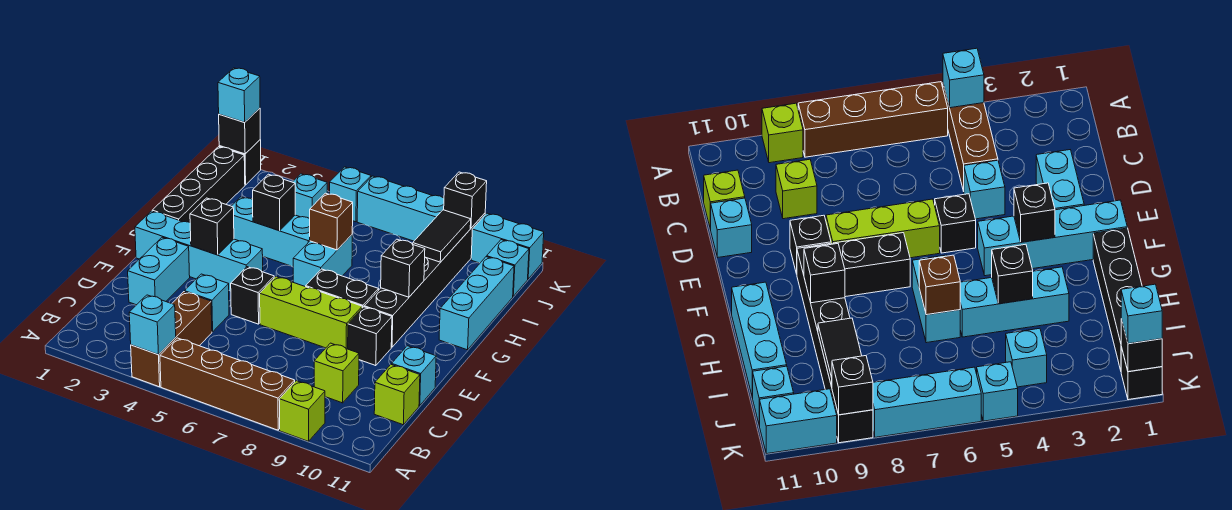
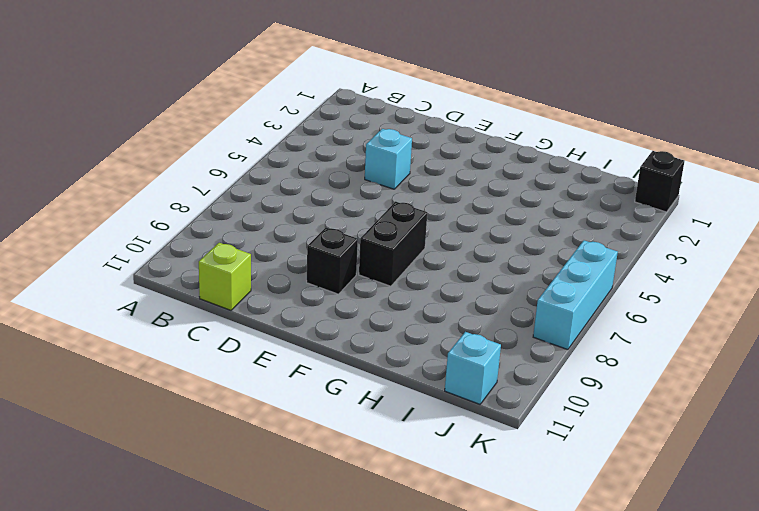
none -> brown brick A4:C4 level 1
none -> brown brick A5:A8 level 1
none -> lime brick A9 level 1
none -> lime brick C9 level 1

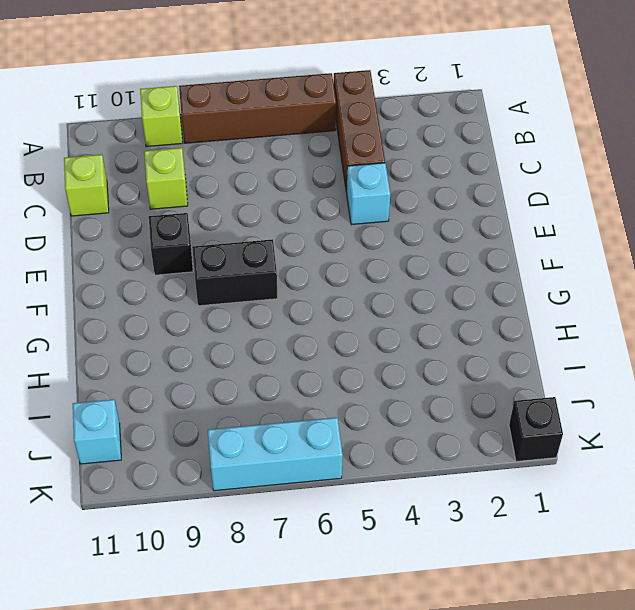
none -> cyan brick D2:E2 level 1
none -> cyan brick D11 level 1
none -> black brick E5 level 1
none -> lime brick E6:E8 level 1

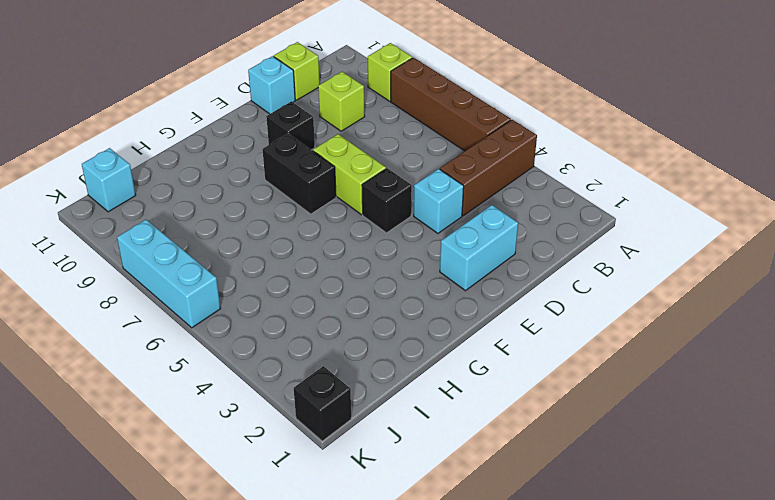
lime brick E6:E7 level 1 -> lime brick E6:E8 level 1
none -> cyan brick F1:F4 level 1
none -> black brick F9:K9 level 1
none -> black brick G1:J1 level 1
none -> cyan brick G6:H6 level 1

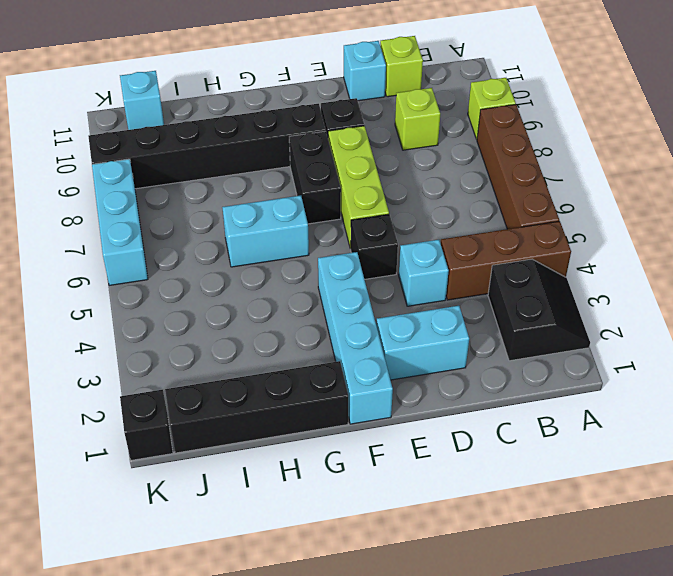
black slope A2:B3 level 1 top B -> none
none -> cyan brick G11:I11 level 1
none -> cyan brick H3:H5 level 1
none -> cyan brick J4 level 1
none -> cyan brick K5 level 1

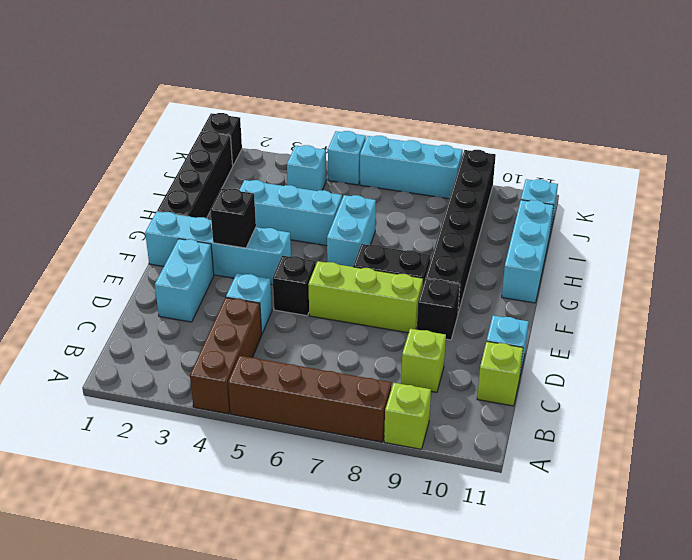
none -> cyan brick K10:K11 level 1
none -> cyan brick A4 level 2
none -> black brick G9 level 2
none -> black brick H4 level 2

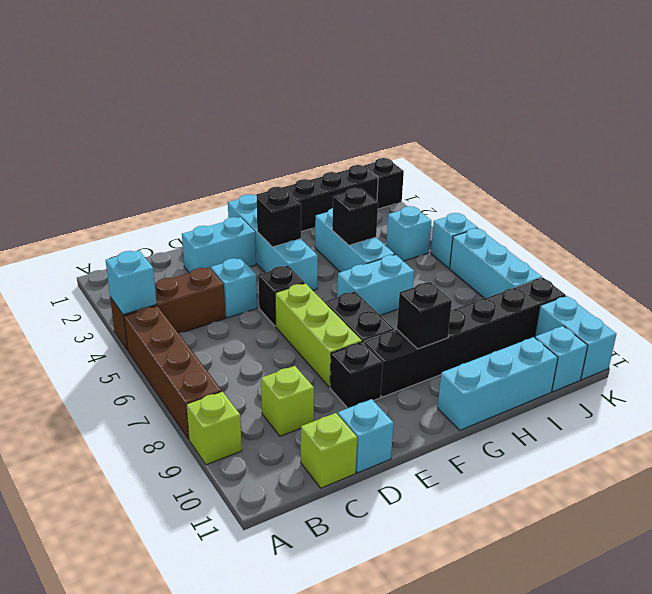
none -> brown brick H6 level 2
none -> black tile I9:J9 level 2
none -> black brick K1 level 2
none -> black brick K9 level 2

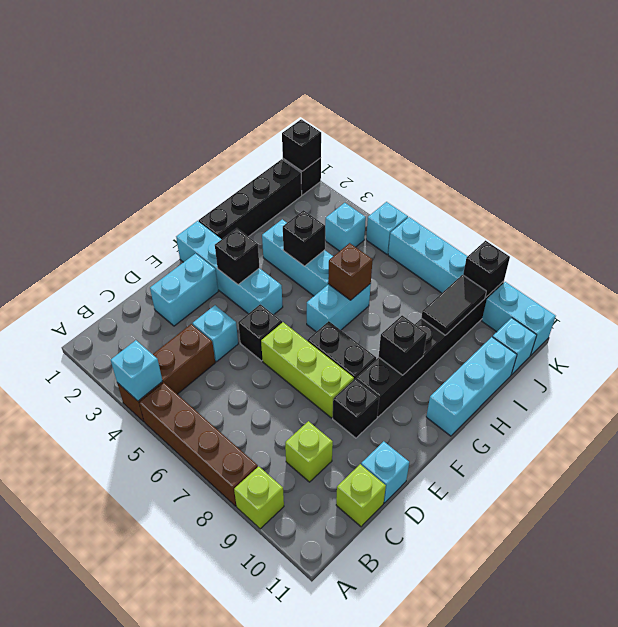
none -> cyan brick K1 level 3

